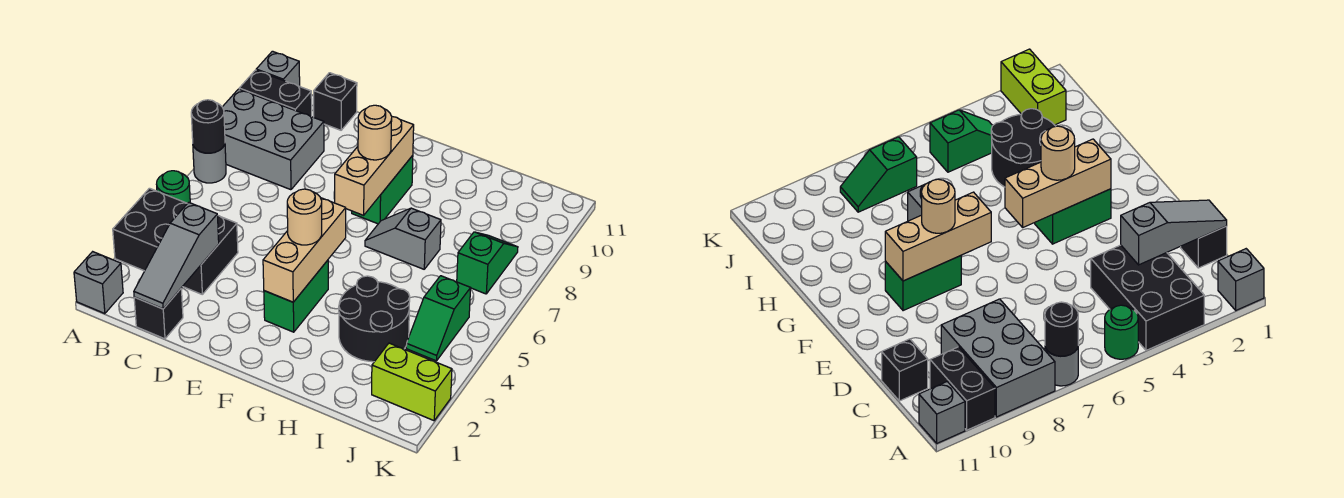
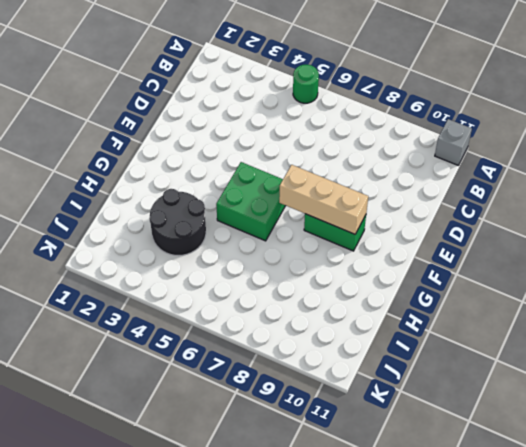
green brick F5:G6 level 1 -> none
none -> grey brick A1 level 1
none -> black brick A3:C4 level 1
none -> grey round brick A7 level 1

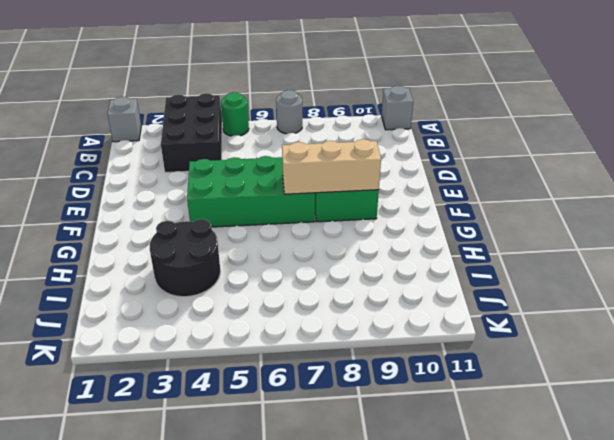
green brick E4:F7 level 1 -> green brick F3:F4 level 1
none -> grey brick A8:C9 level 1
none -> black brick A10:B10 level 1
none -> black brick C1 level 1

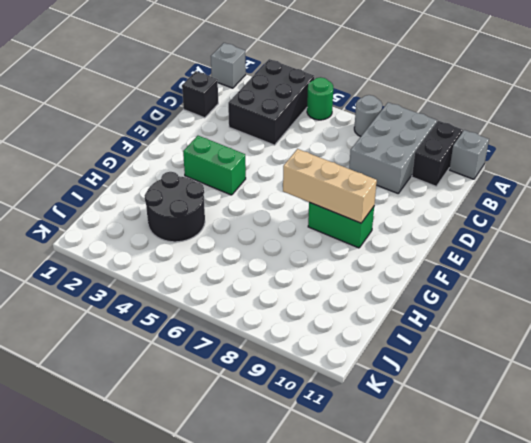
none -> black brick C11 level 1
none -> grey slope G7:H7 level 1 top H
none -> lime brick J2:K2 level 1

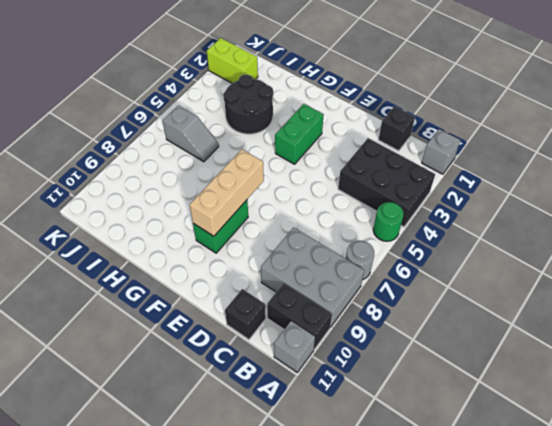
grey slope I6:J6 level 1 top J -> grey slope G7:H7 level 1 top H
none -> green slope J4:J5 level 1 top 5
none -> green slope J7:J8 level 1 top 7
none -> black round brick A7 level 2

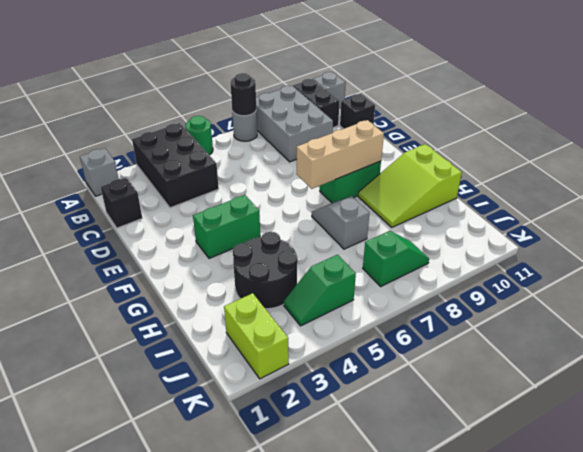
lime slope G9:H11 level 1 top 11 -> none
none -> grey slope C1:C3 level 2 top 3
none -> tan brick F3:F5 level 2
none -> tan round brick F4 level 3

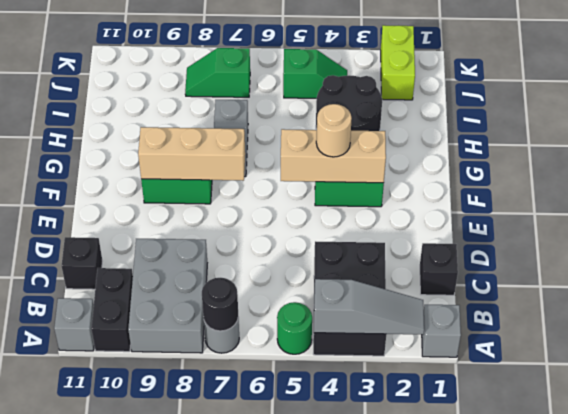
grey slope A2:A4 level 2 top 4 -> grey slope C1:C3 level 2 top 3
none -> tan round brick F8 level 3

